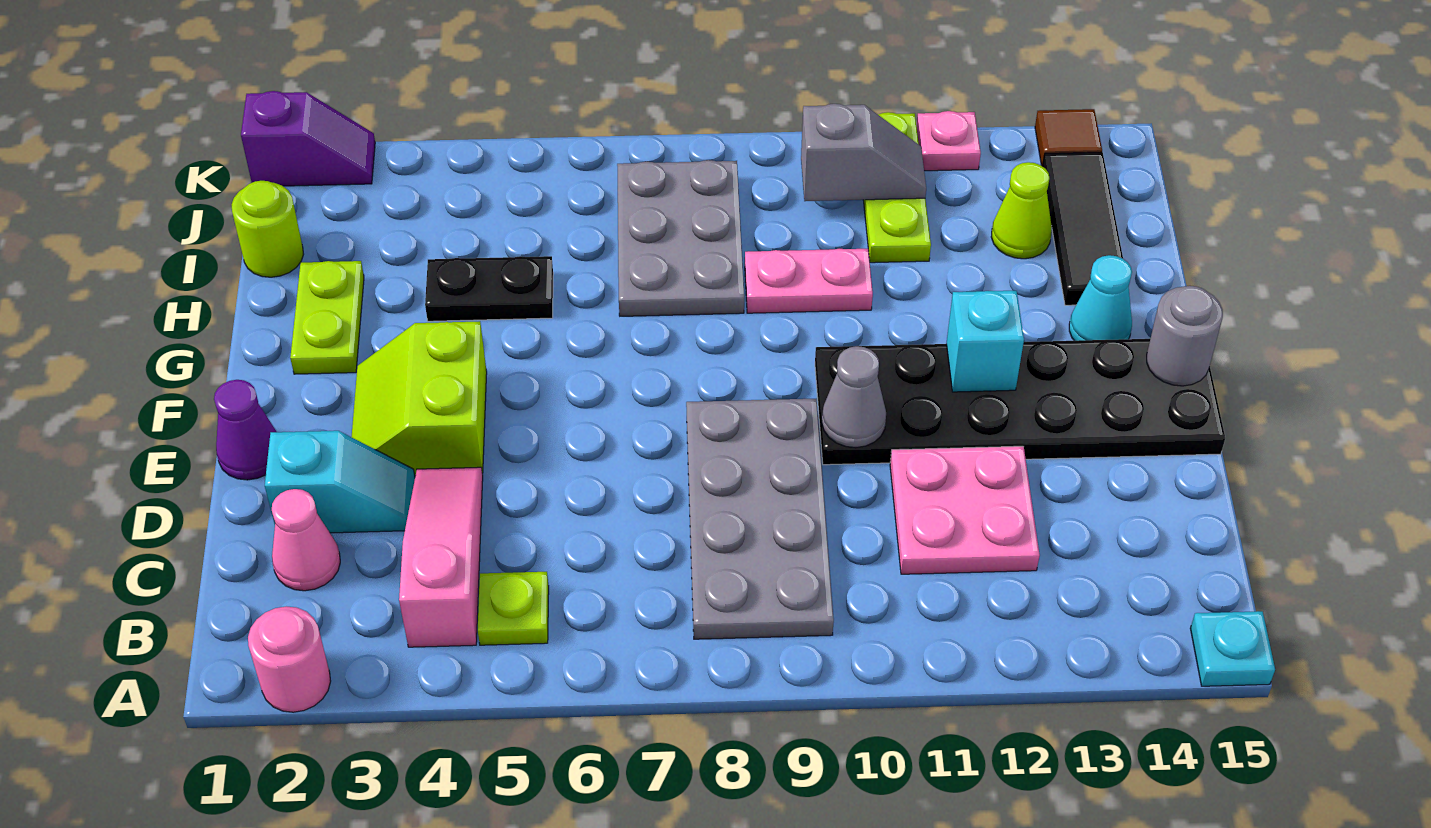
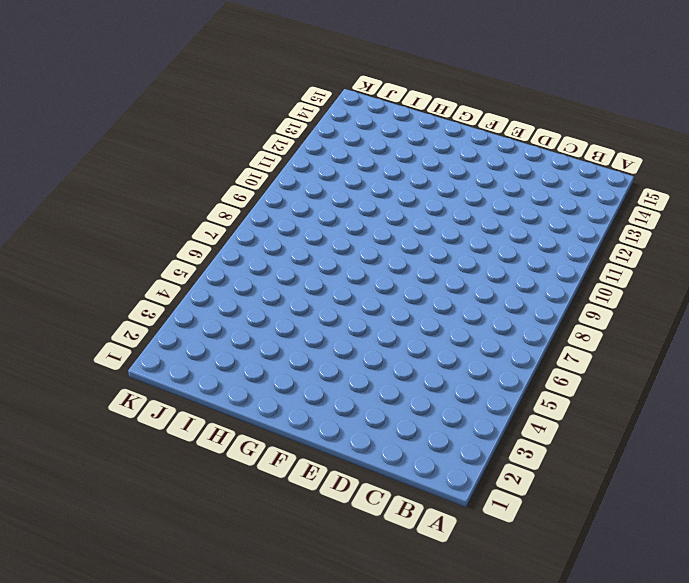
none -> pink round brick A2 level 1
none -> cyan plate A15 level 1
none -> pink slope B4:D4 level 1 top B

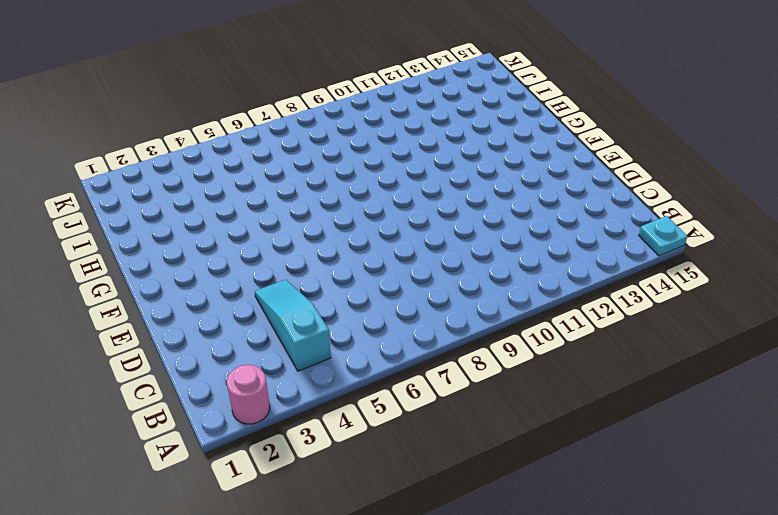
cyan slope B4:D4 level 1 top B -> pink slope B4:D4 level 1 top B
none -> lime plate B5 level 1
none -> grey plate B8:E9 level 1
none -> pink cone C2 level 1

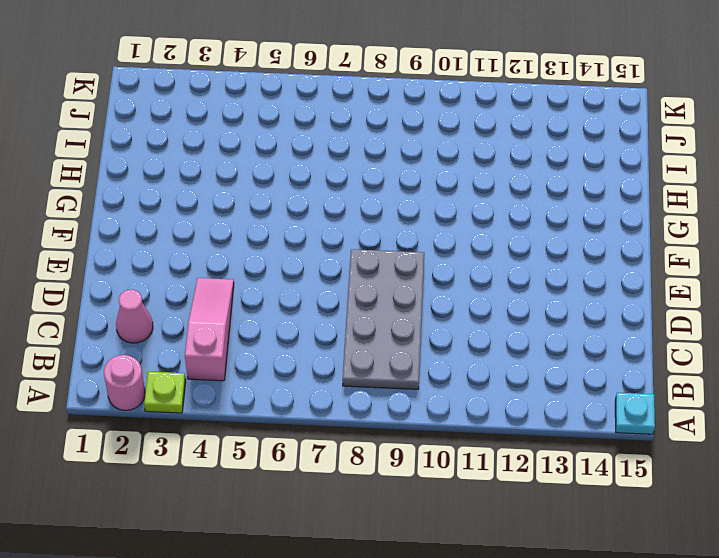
lime plate A3 level 1 -> lime plate B5 level 1
none -> pink plate C11:D12 level 1
none -> cyan slope D2:D3 level 1 top 2
none -> purple cone E1 level 1

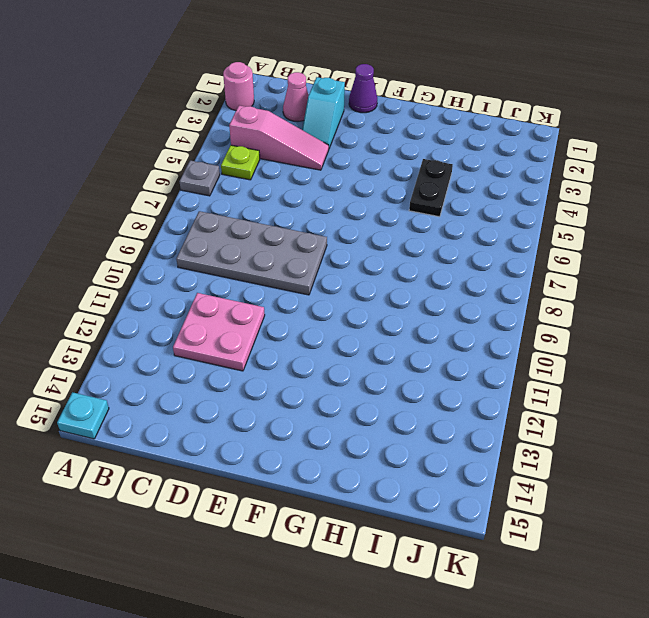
grey plate A6 level 1 -> none
none -> lime slope E3:F4 level 1 top 4
none -> black plate E10:F15 level 1
none -> lime plate G2:H2 level 1

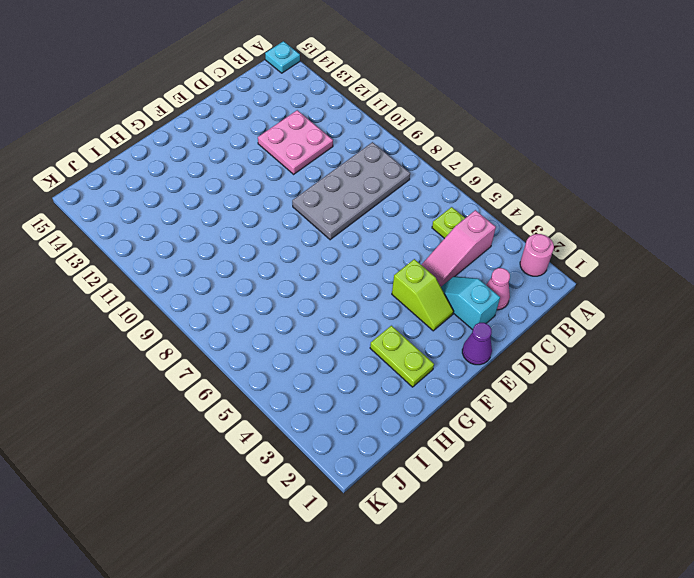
lime slope E3:E4 level 1 top 4 -> lime slope E3:F4 level 1 top 4
lime plate G2:G3 level 1 -> lime plate G2:H2 level 1
none -> black plate E10:F15 level 1
none -> cyan cone G14 level 1
none -> black plate H4:H5 level 1

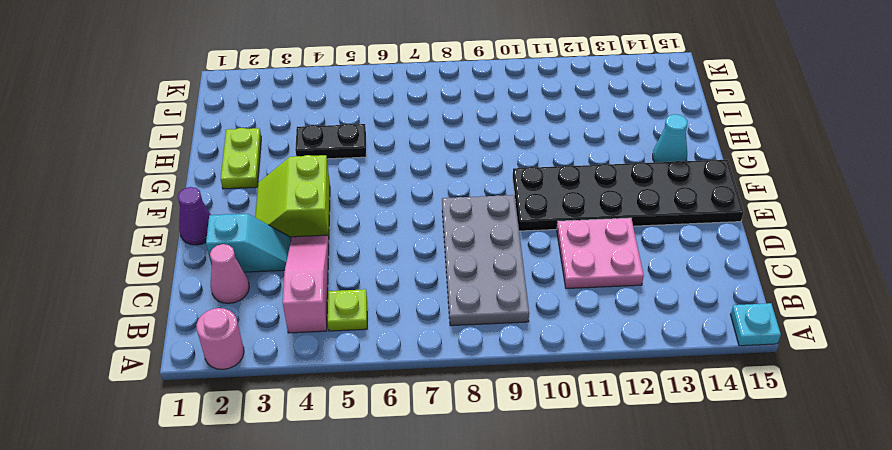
none -> grey plate H7:J8 level 1
none -> pink plate H9:H10 level 1
none -> black tile H14:J14 level 1

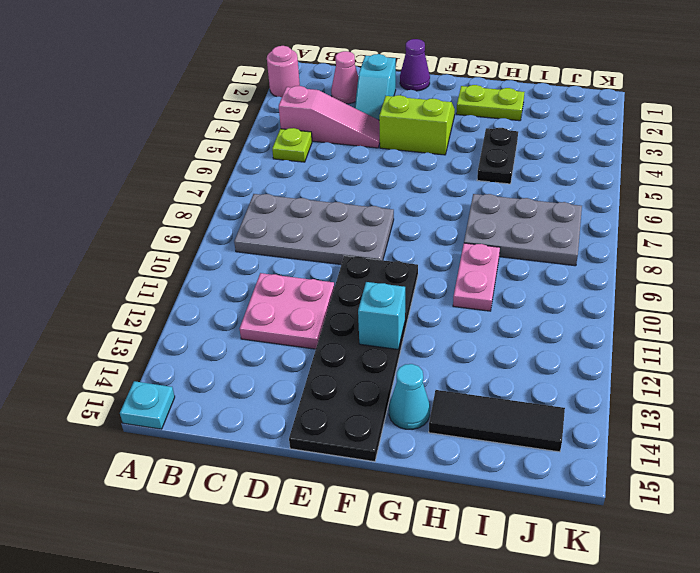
none -> lime round brick I1 level 1
none -> lime plate I11:K11 level 1
none -> lime cone I13 level 1

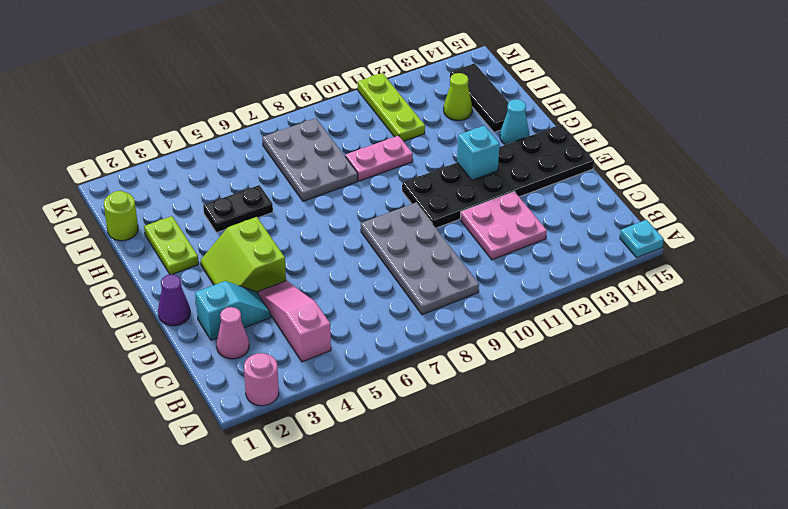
none -> lime plate B5 level 1
none -> purple slope K1:K2 level 1 top 1
none -> pink plate K12 level 1

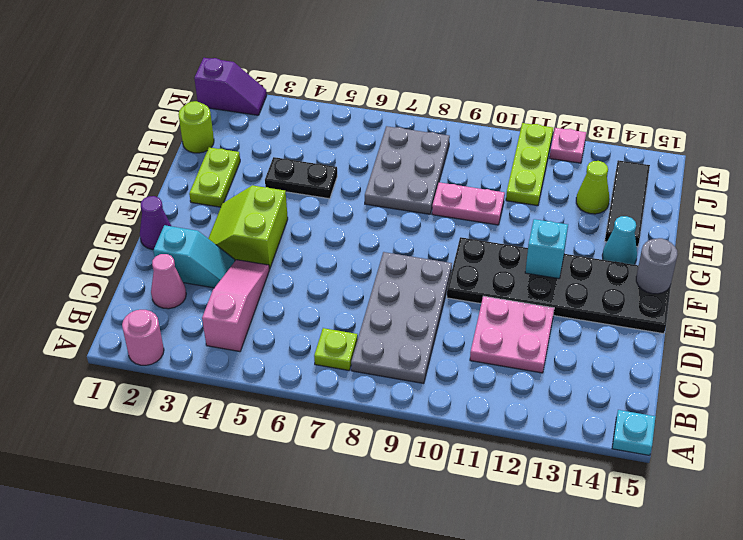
lime plate B7 level 1 -> lime plate B5 level 1
none -> brown tile K14 level 1
none -> grey cone E10 level 2
none -> grey slope J10:J11 level 2 top 10

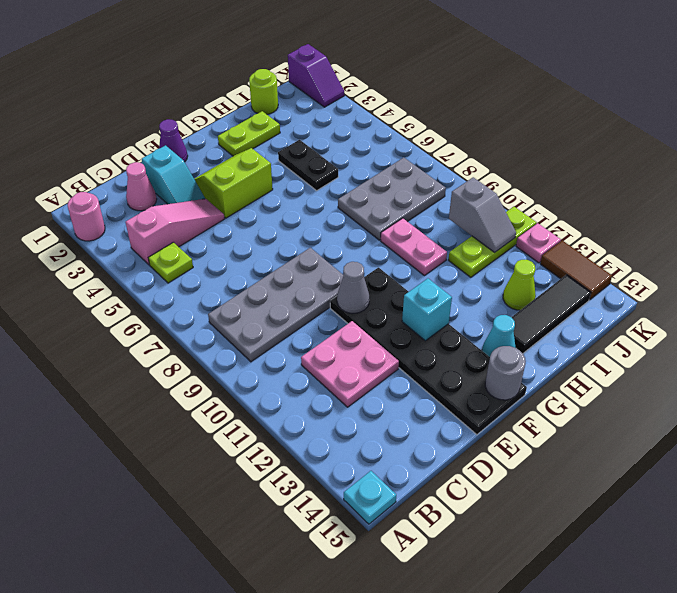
brown tile K13:K14 level 1 -> brown tile K14 level 1

